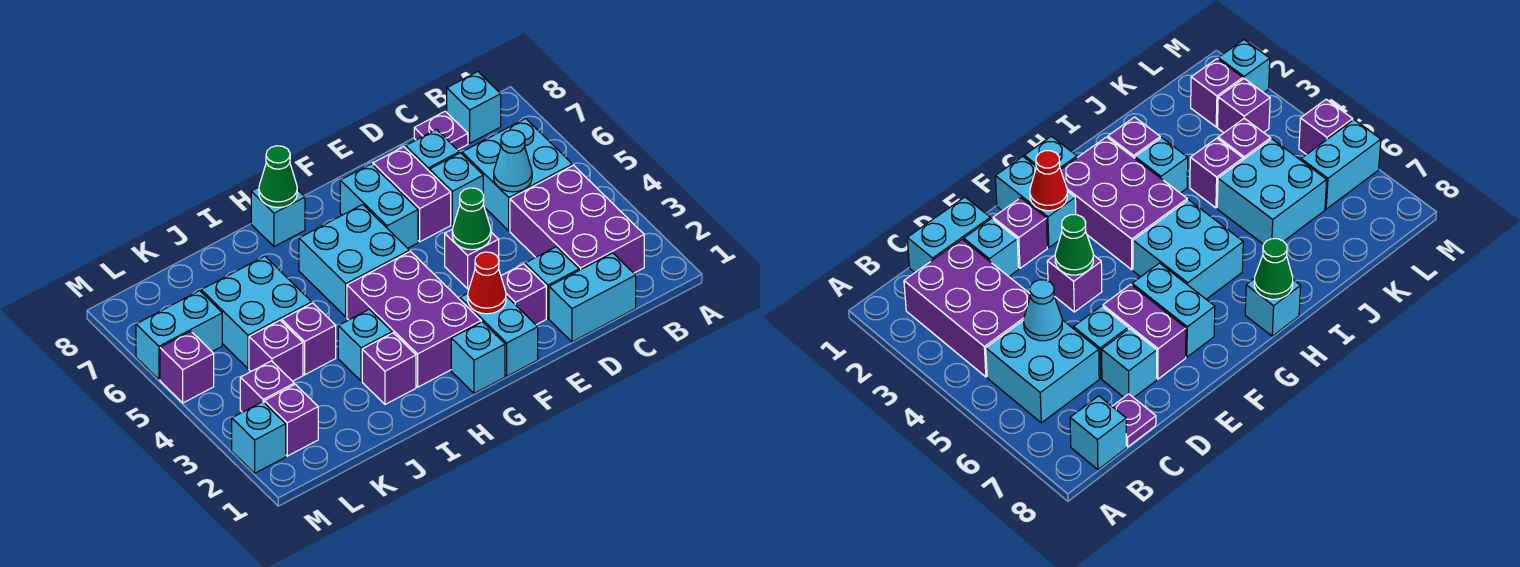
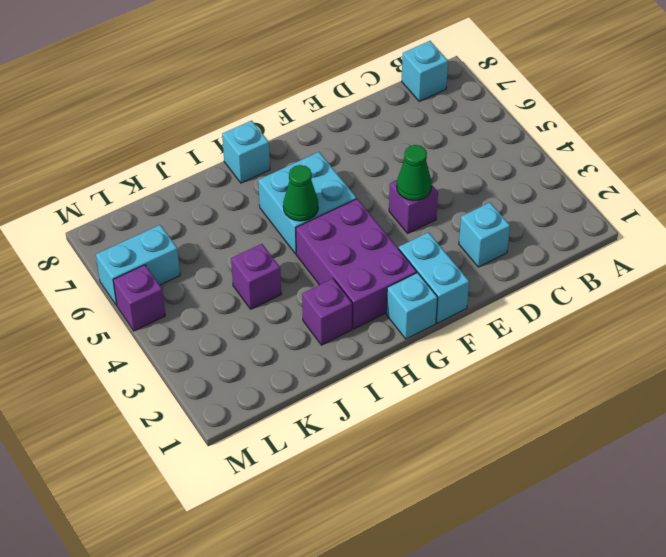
green cone H5 level 2 -> green cone H8 level 2
none -> purple brick B2:C4 level 1
none -> cyan brick B5:C6 level 1
none -> cyan brick C1:D1 level 1
none -> purple plate C8 level 1

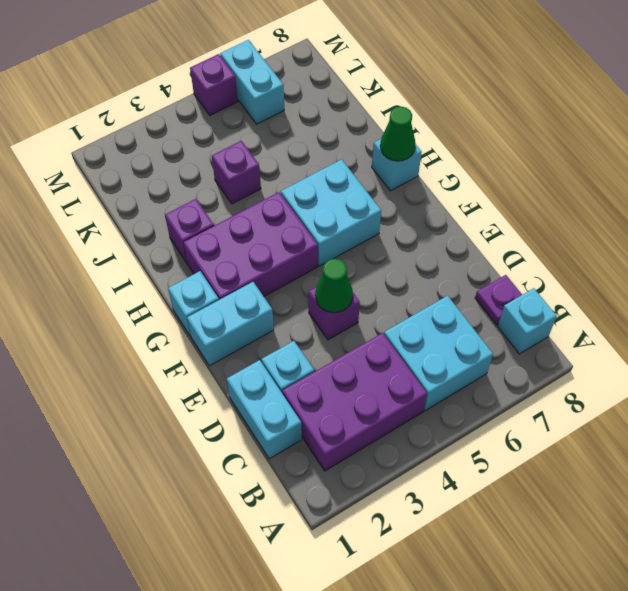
none -> cyan brick D6 level 1
none -> cyan brick D7 level 1
none -> purple brick E2 level 1
none -> purple brick E6:E7 level 1

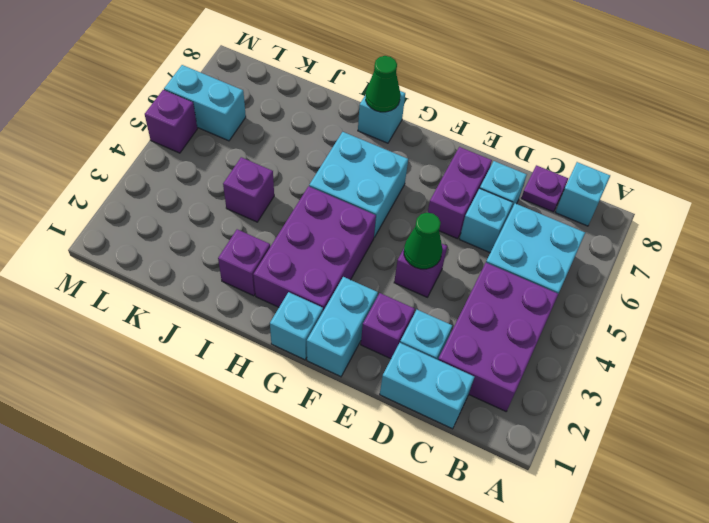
none -> cyan brick F6:F7 level 1
none -> cyan brick I3 level 1
none -> cyan brick J5:K6 level 1
none -> purple brick K4 level 1

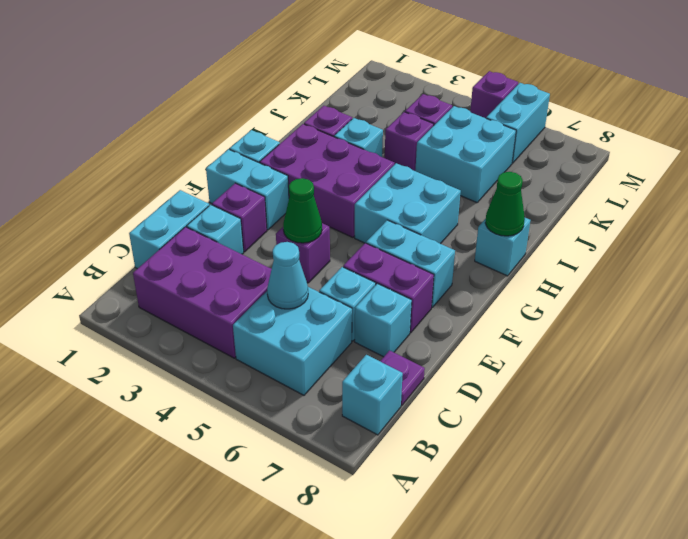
none -> purple brick L2 level 1
none -> purple brick L3 level 1
none -> cyan brick M2 level 1
none -> red cone F2 level 2

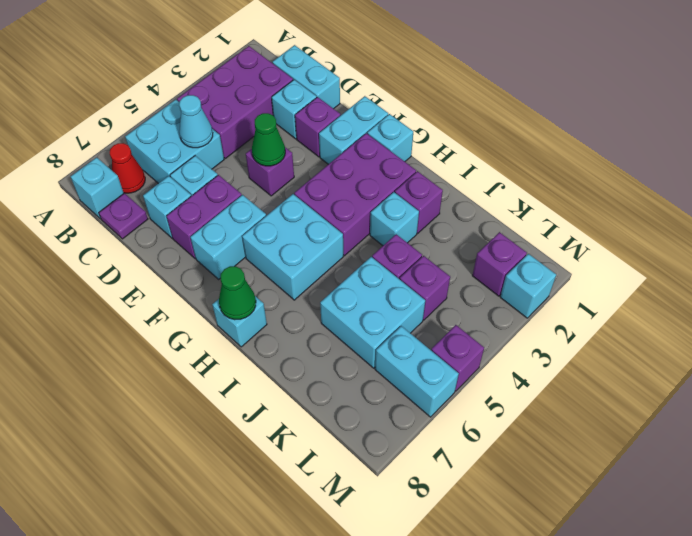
red cone B7 level 1 -> red cone F2 level 2
none -> purple brick L3 level 1

